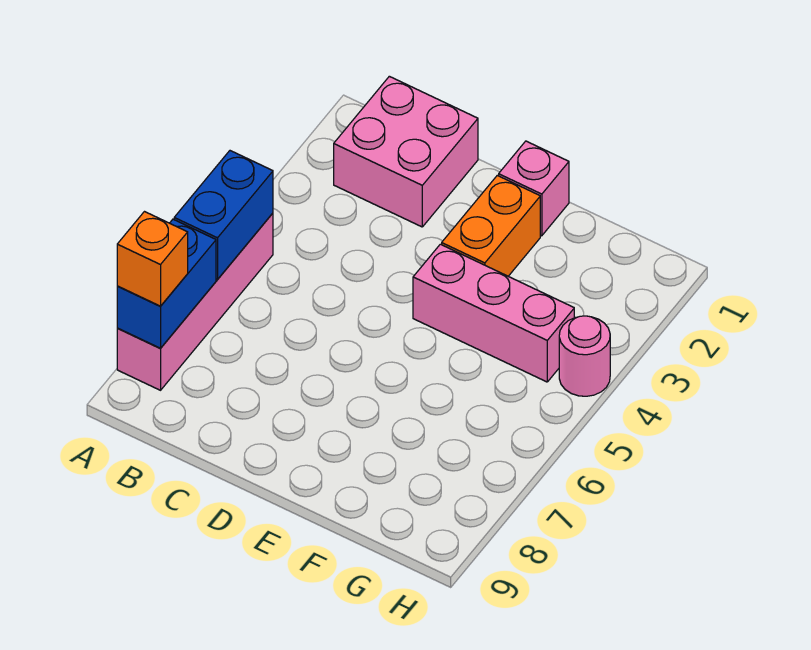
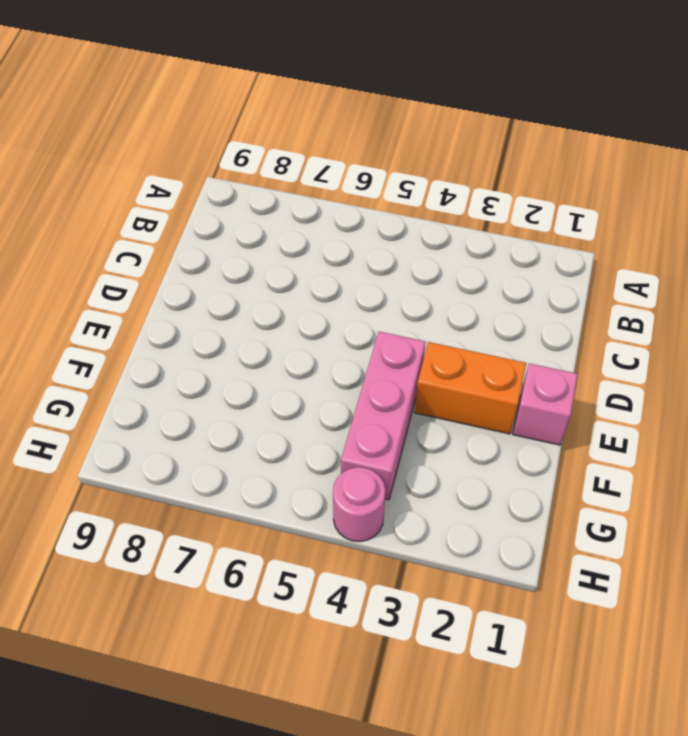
none -> pink brick A5:A8 level 1
none -> pink brick B1:C2 level 1

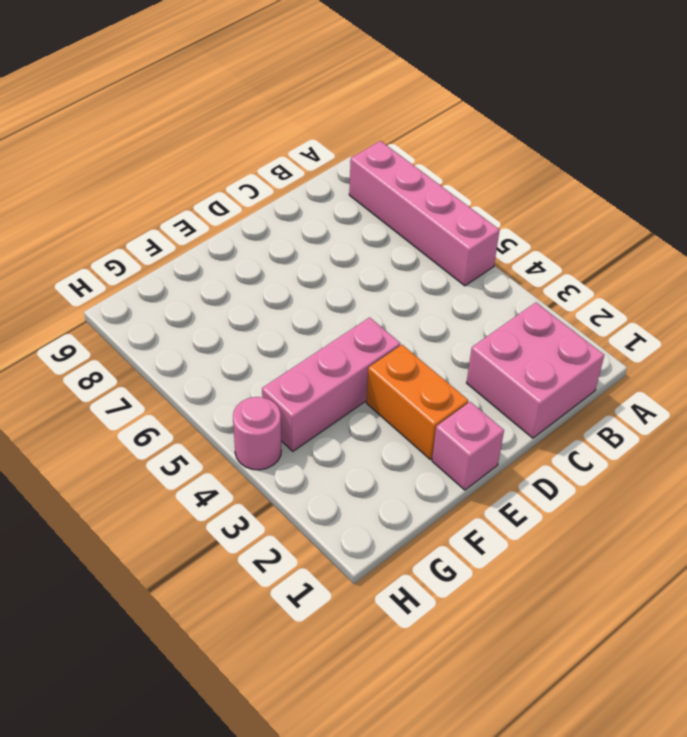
none -> blue brick A5:A6 level 2
none -> blue brick A7:A8 level 2

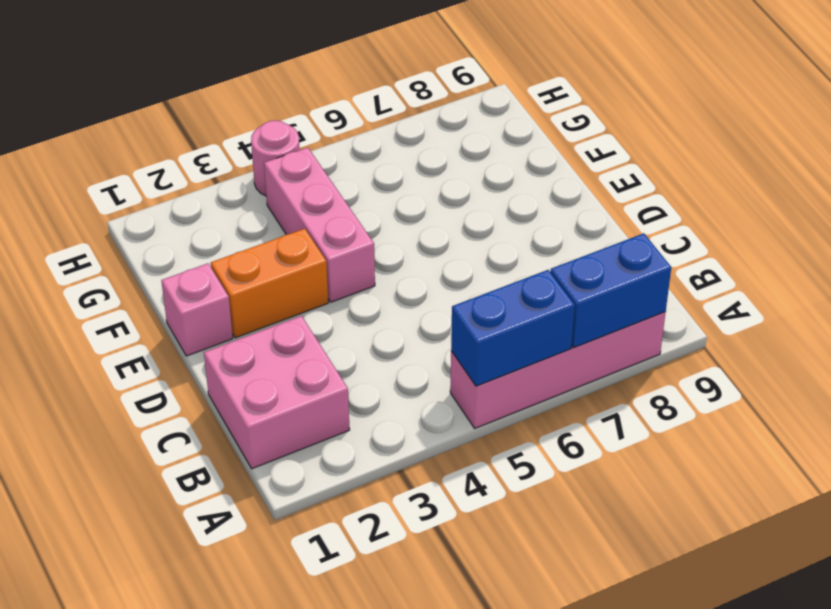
none -> orange brick A8 level 3

